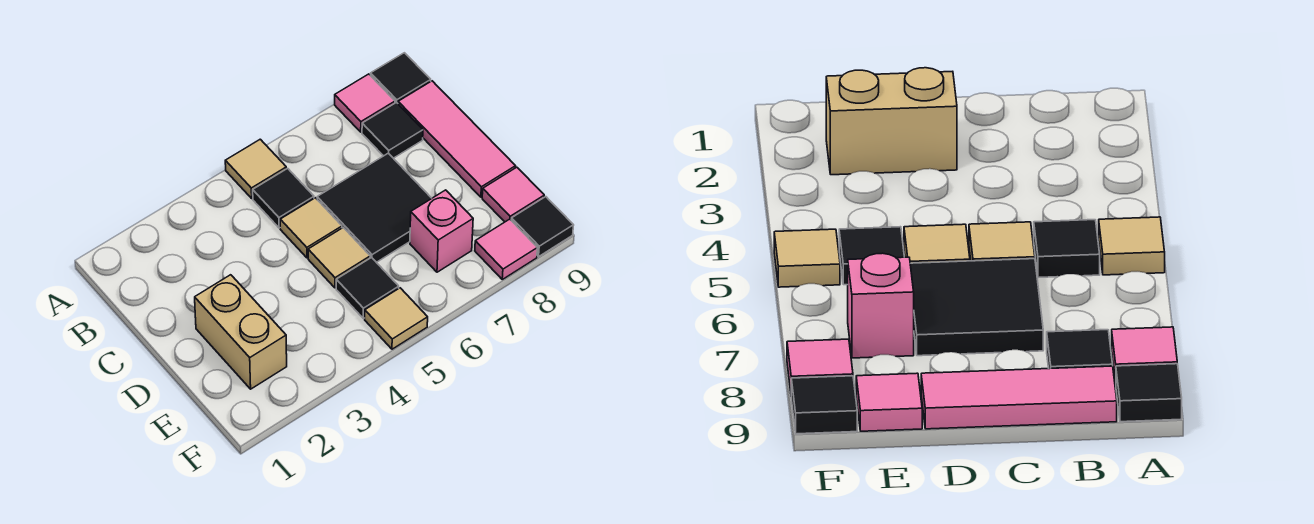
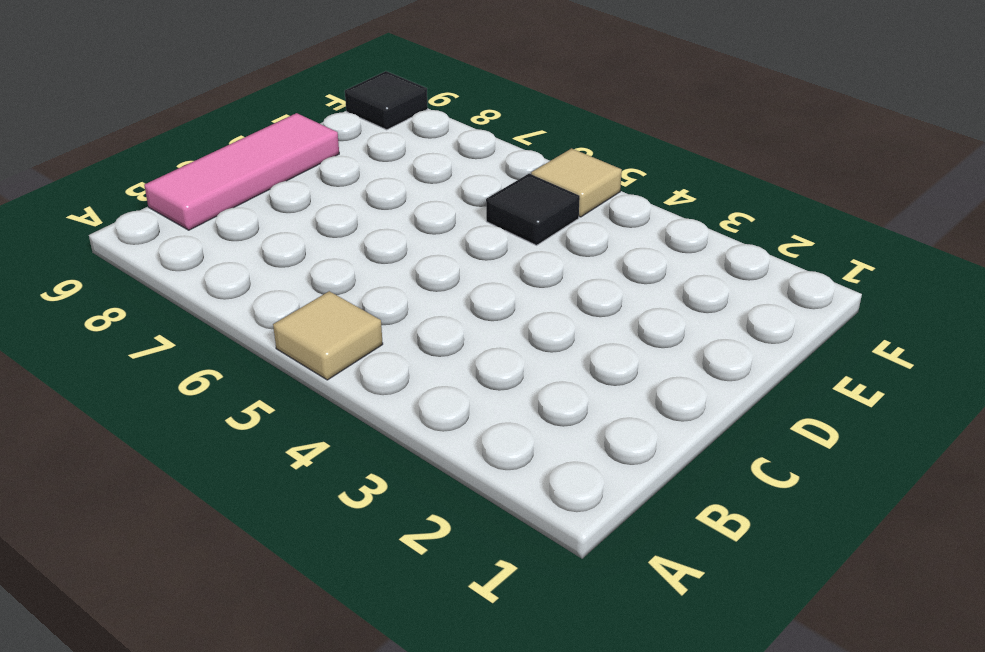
none -> pink tile A8 level 1
none -> black tile A9 level 1
none -> black tile B5 level 1

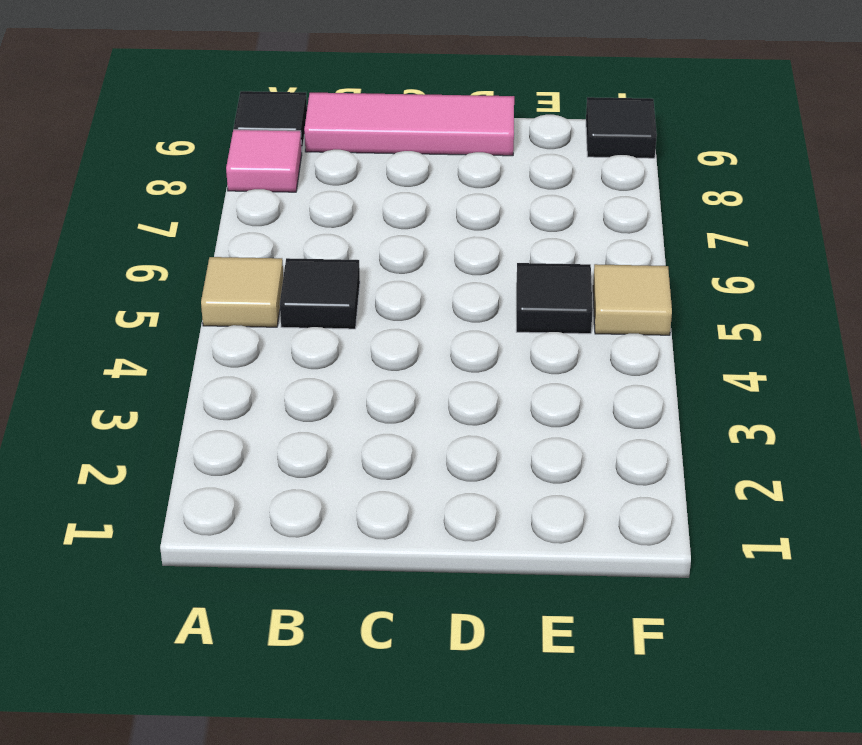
none -> black tile B8 level 1
none -> tan tile C5 level 1
none -> black tile C6:D7 level 1

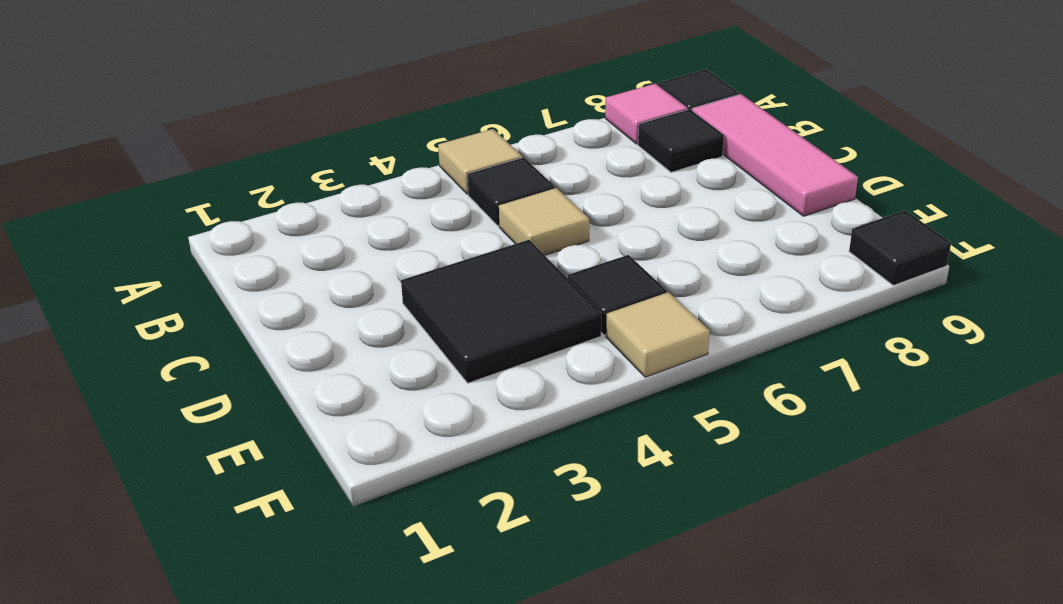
black tile D3:E4 level 1 -> black tile C6:D7 level 1
none -> tan brick D2:E2 level 1
none -> tan tile D5 level 1
none -> pink brick E7 level 1

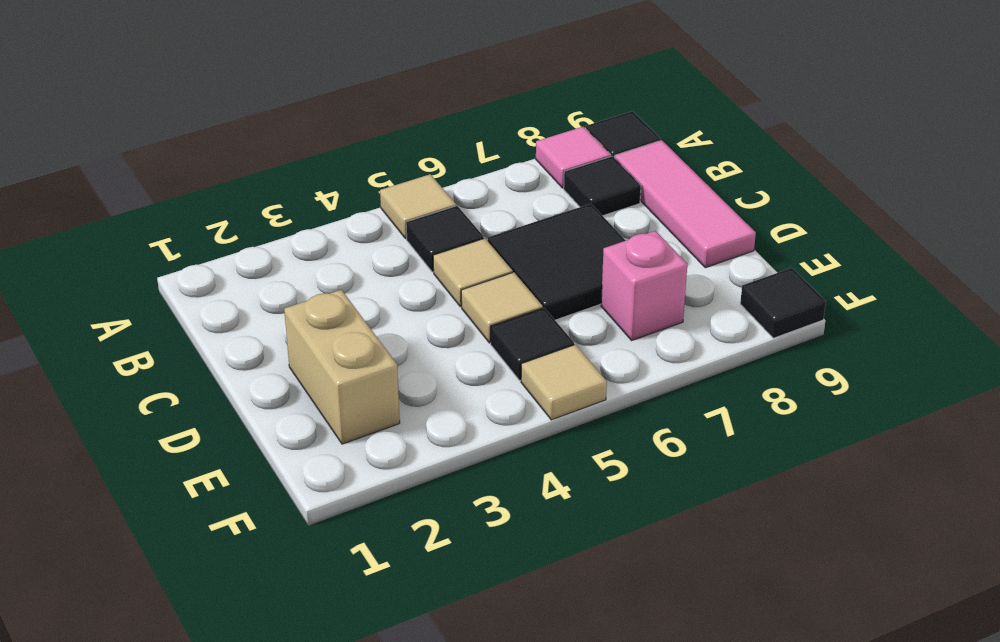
none -> pink tile E9 level 1
none -> pink tile F8 level 1

